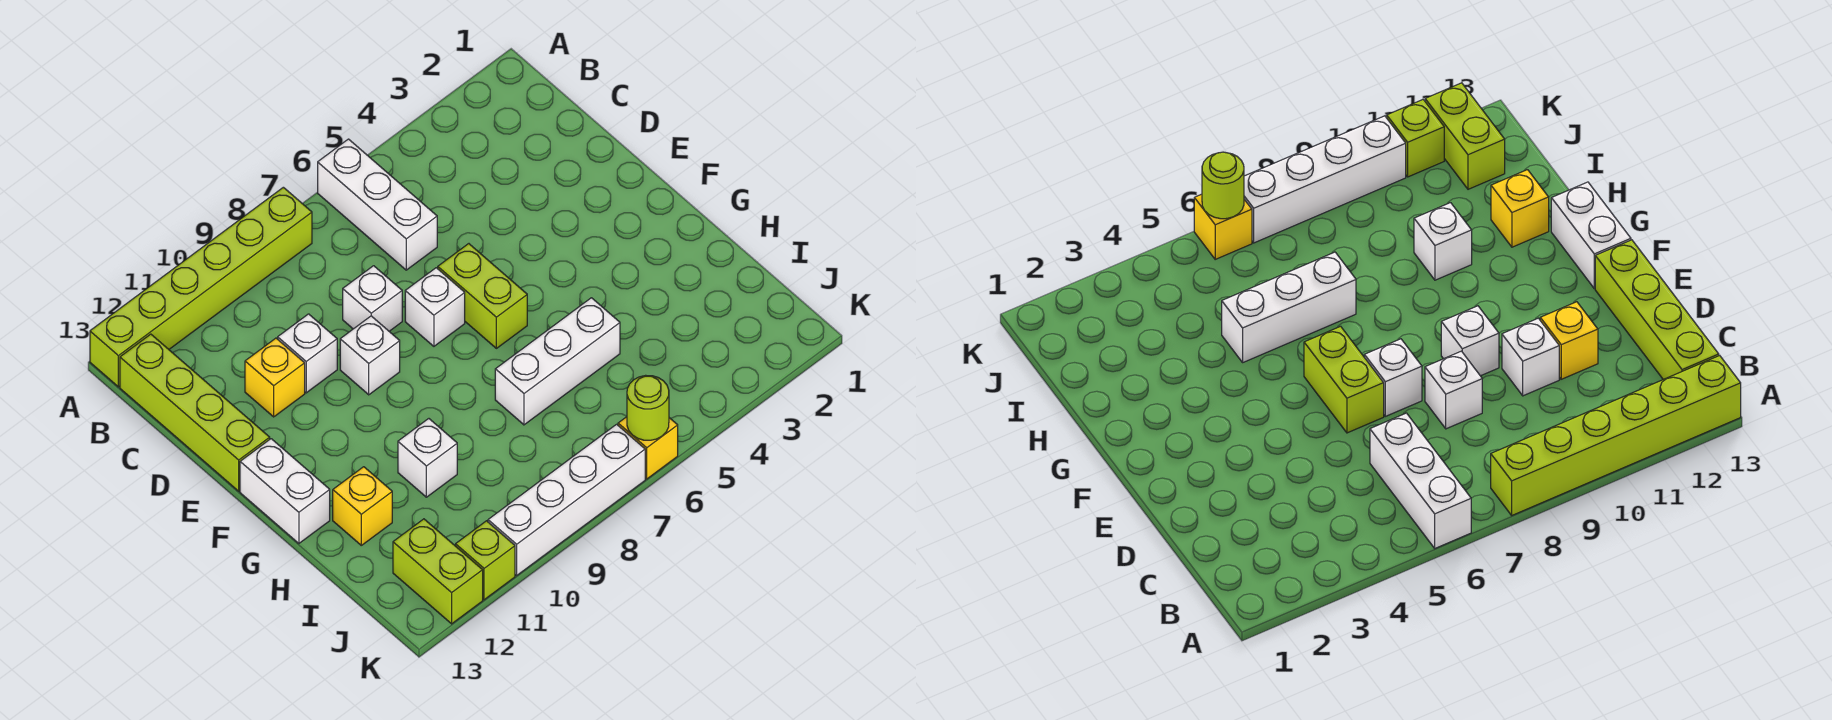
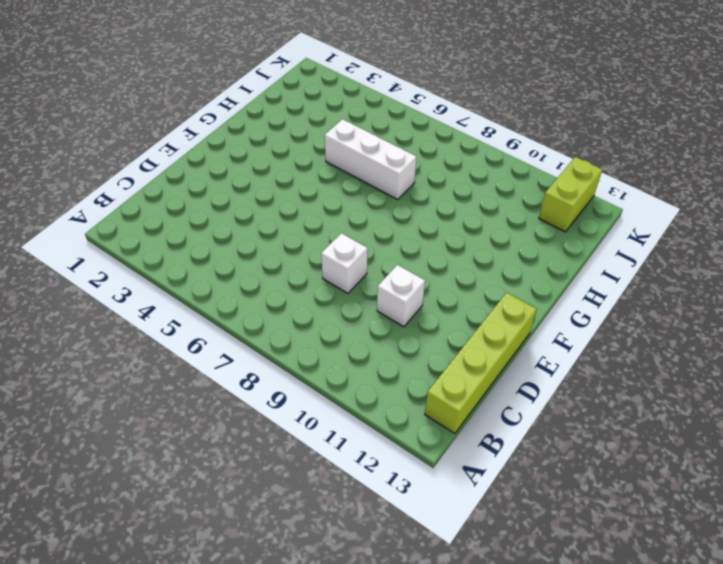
none -> white brick A6:C6 level 1
none -> lime brick A8:A13 level 1
none -> yellow brick D11 level 1

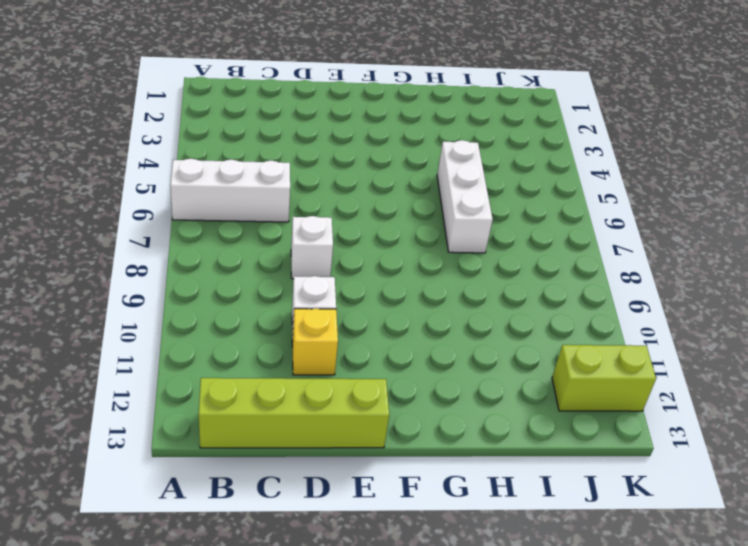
none -> lime brick A8:A13 level 1
none -> lime brick E6:F6 level 1
none -> white brick E7 level 1

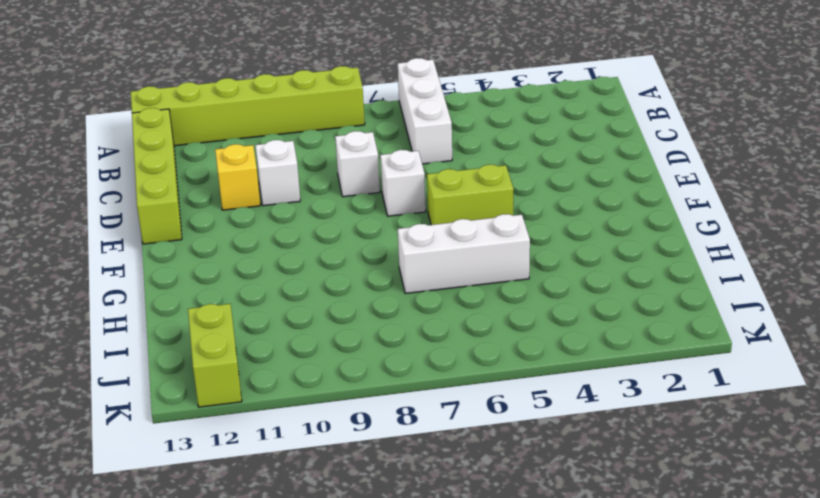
lime brick F5:F6 level 1 -> lime brick E6:F6 level 1
none -> white brick E9 level 1
none -> white brick F13:G13 level 1
none -> white brick H10 level 1

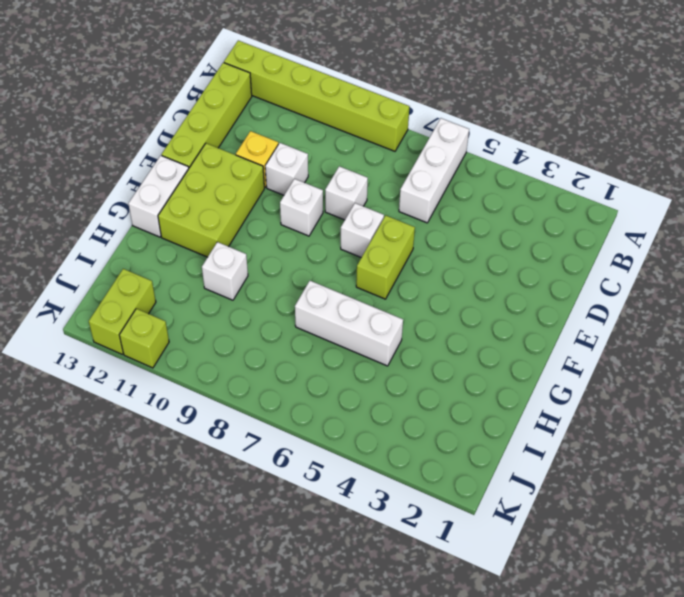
lime brick E11:G12 level 1 -> none
none -> yellow brick H12 level 1
none -> yellow brick K6 level 1
none -> white brick K7:K10 level 1

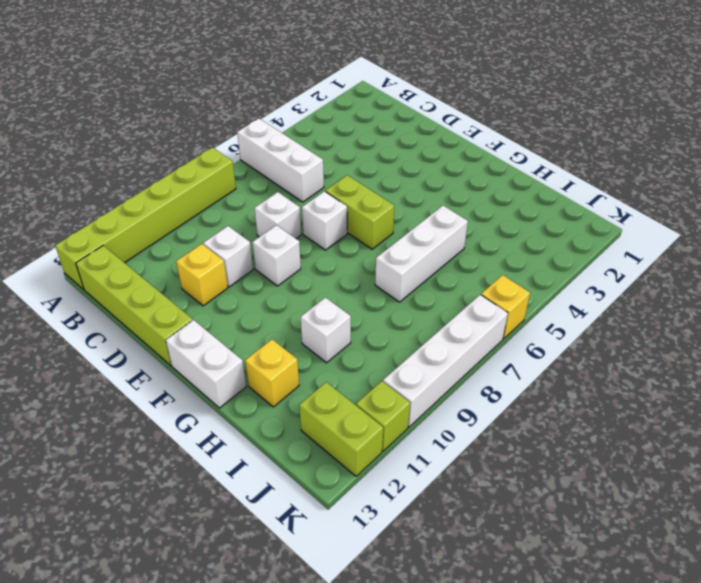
none -> lime round brick K6 level 2

